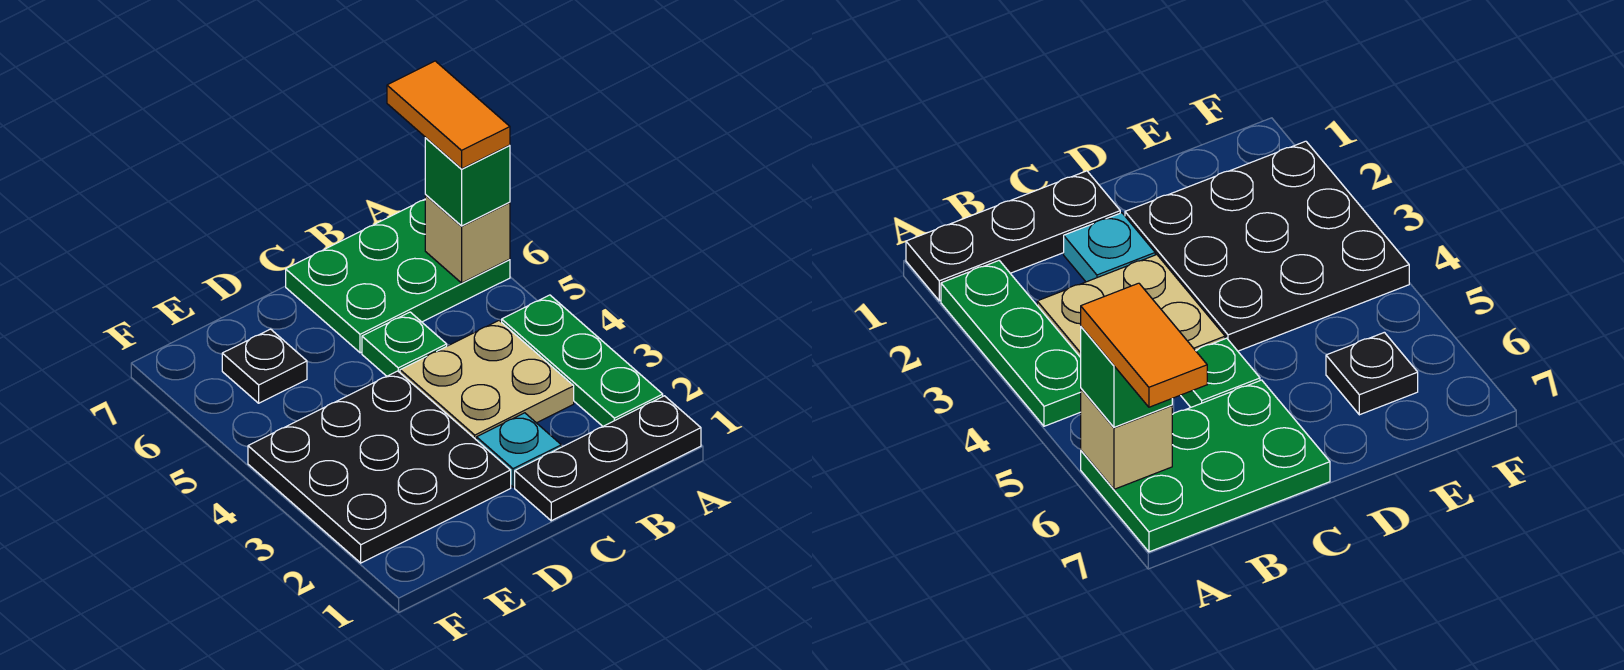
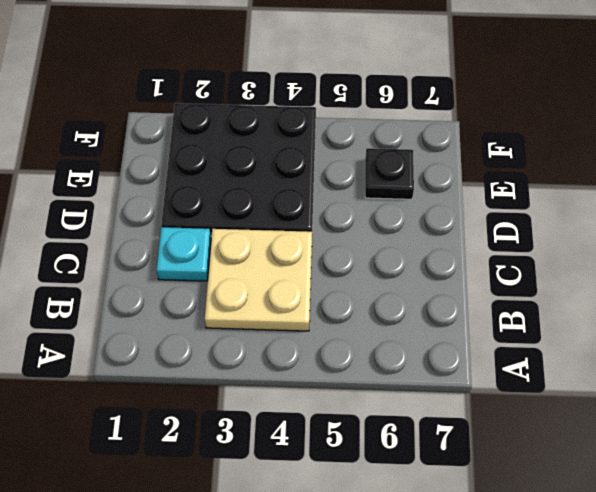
none -> black plate A1:C1 level 1
none -> green plate A2:A4 level 1

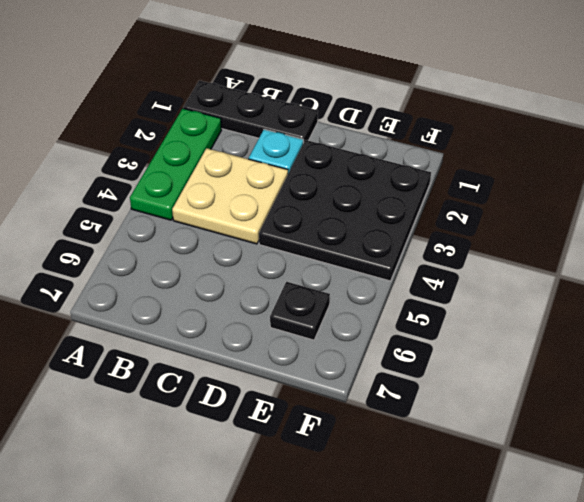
none -> green plate A6:C7 level 1
none -> green plate C5 level 1

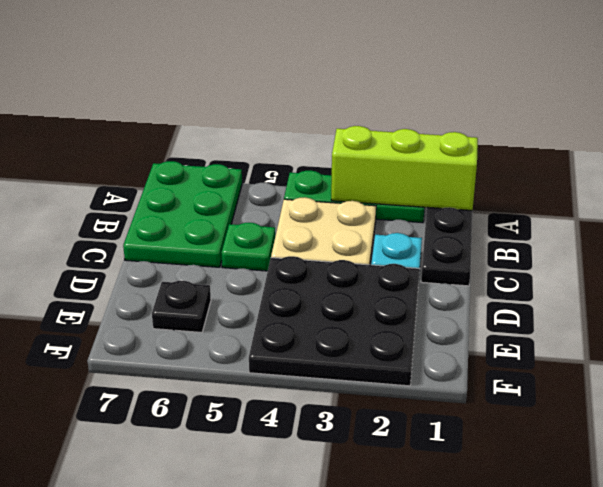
lime brick A1:A3 level 2 -> none
none -> tan brick A6 level 2
none -> green brick A6 level 3

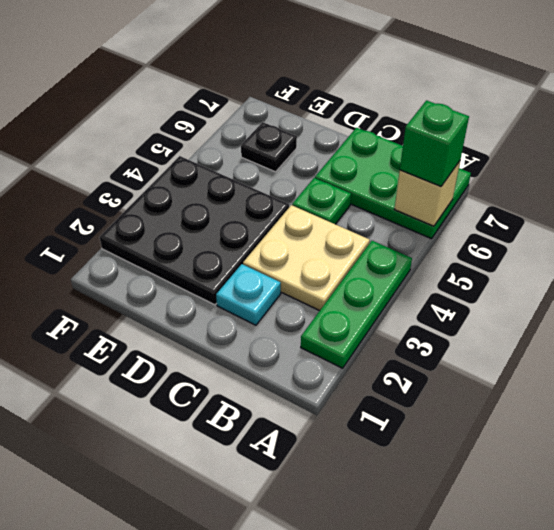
none -> black plate A1:C1 level 1
none -> orange tile A6:A7 level 4

